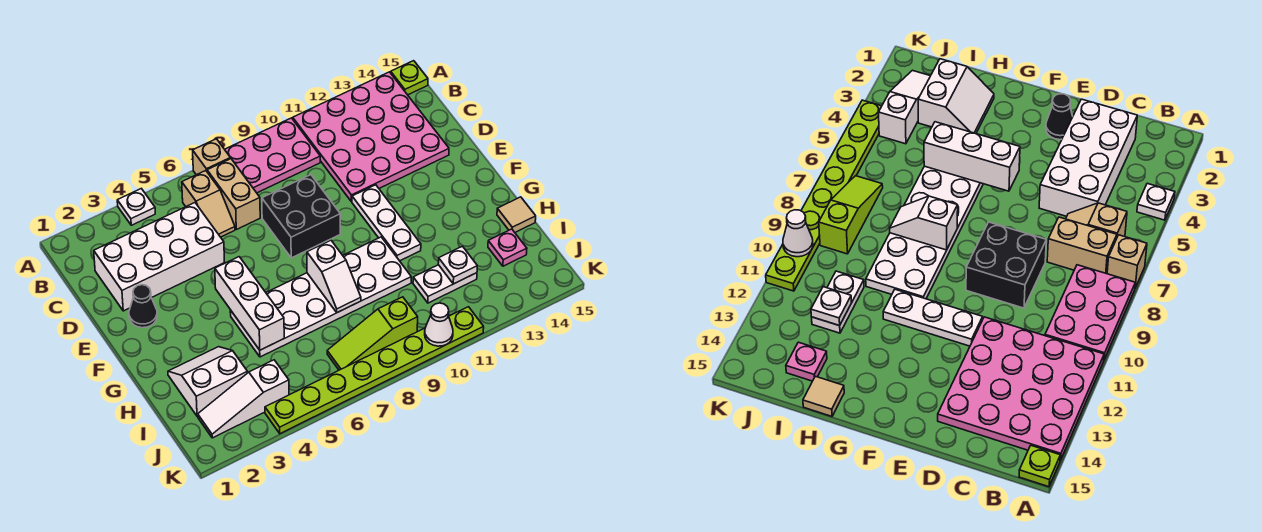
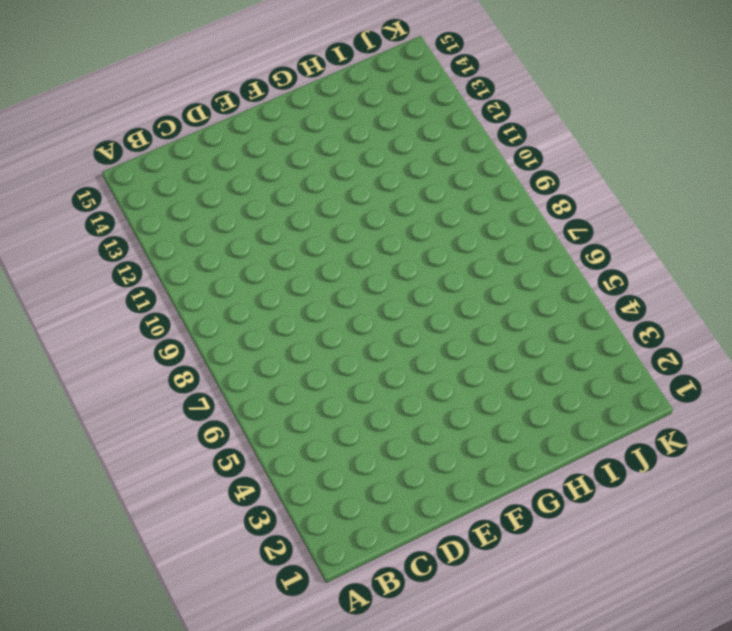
none -> white plate A4 level 1
none -> tan brick A7 level 1
none -> pink plate A8:B10 level 1

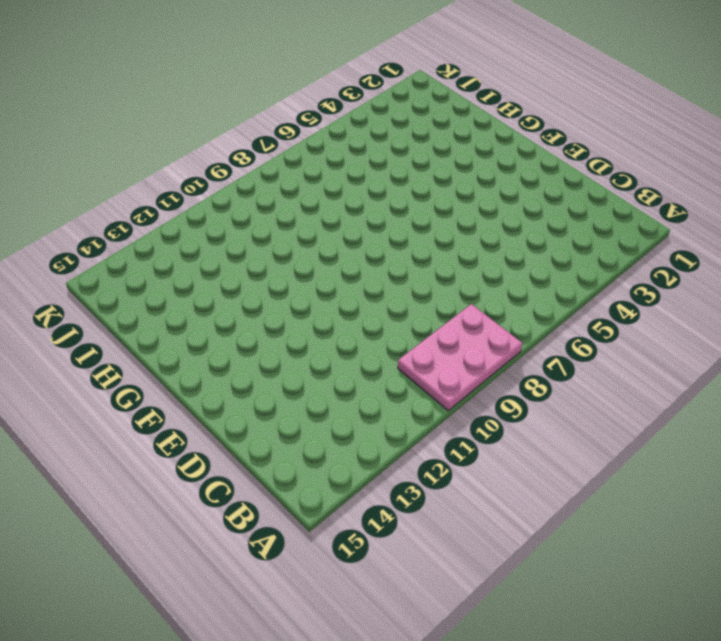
none -> white plate A4 level 1
none -> tan brick A7 level 1
none -> pink plate A11:D14 level 1

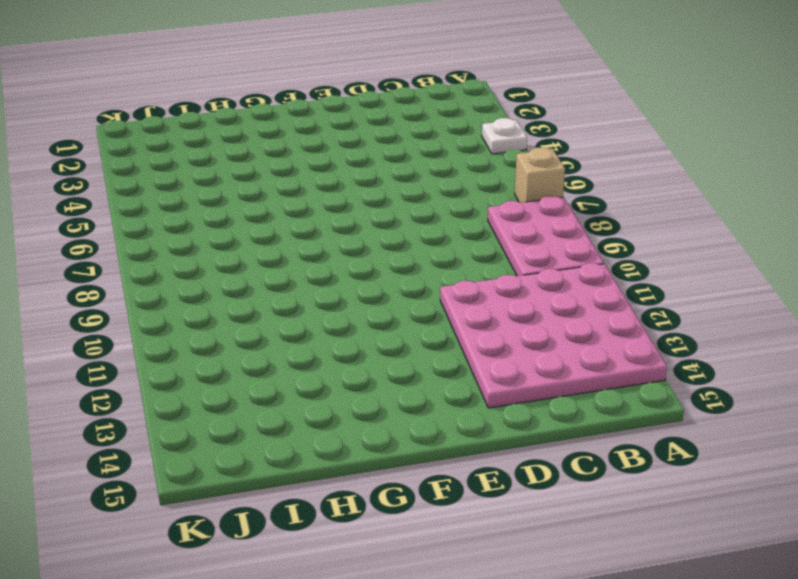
none -> lime plate A15 level 1
none -> tan slope B6:C6 level 1 top B
none -> tan brick B7:C7 level 1

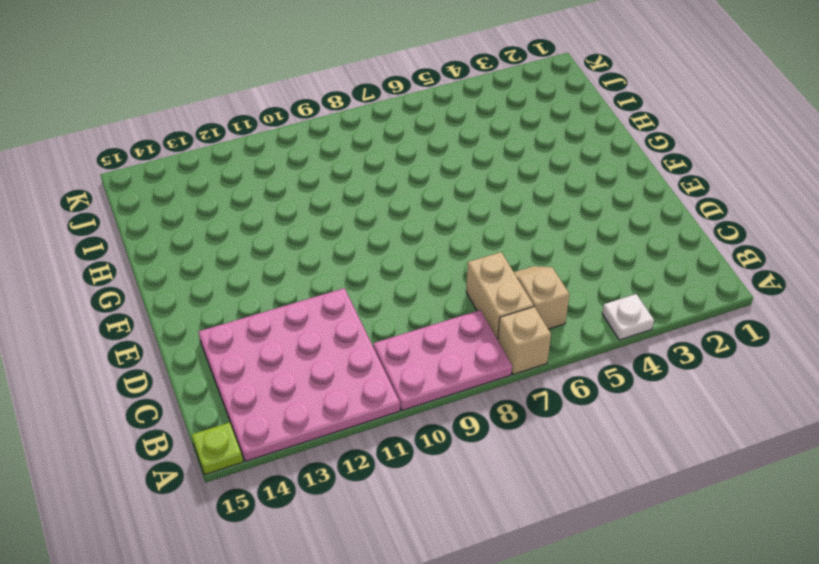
none -> white brick C2:D5 level 1
none -> black brick D8:E9 level 1
none -> black cone E2 level 1

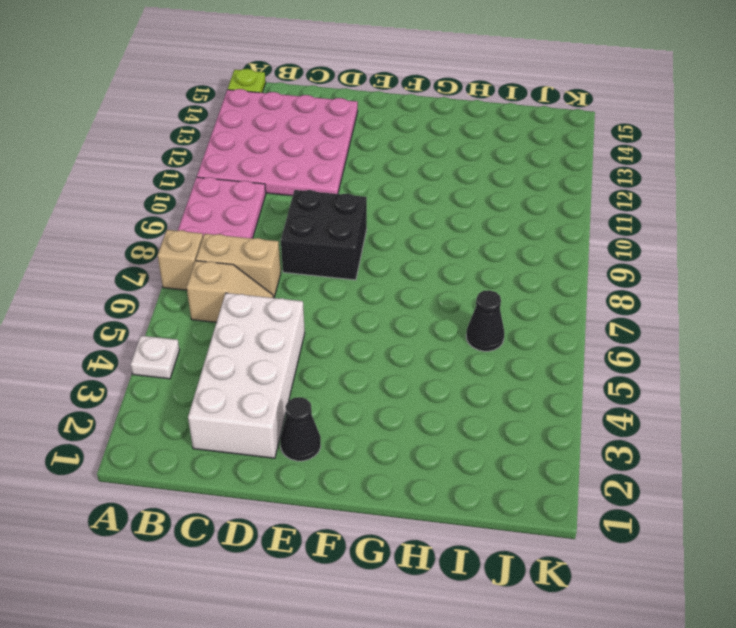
black cone I6 level 1 -> none
none -> white plate E11:G11 level 1
none -> white plate G5:H10 level 1
none -> white slope H2:I3 level 1 top I

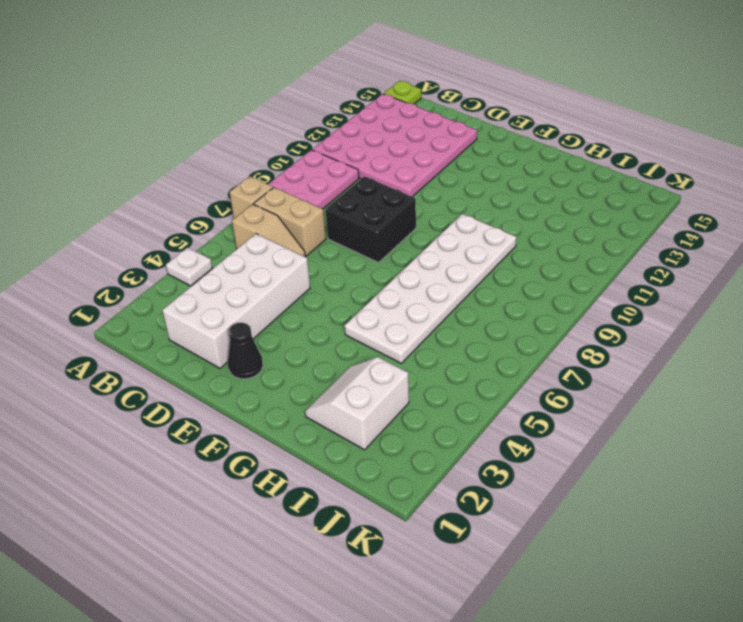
none -> white plate E11:G11 level 1
none -> tan tile H15 level 1
none -> white plate I11:I12 level 1

